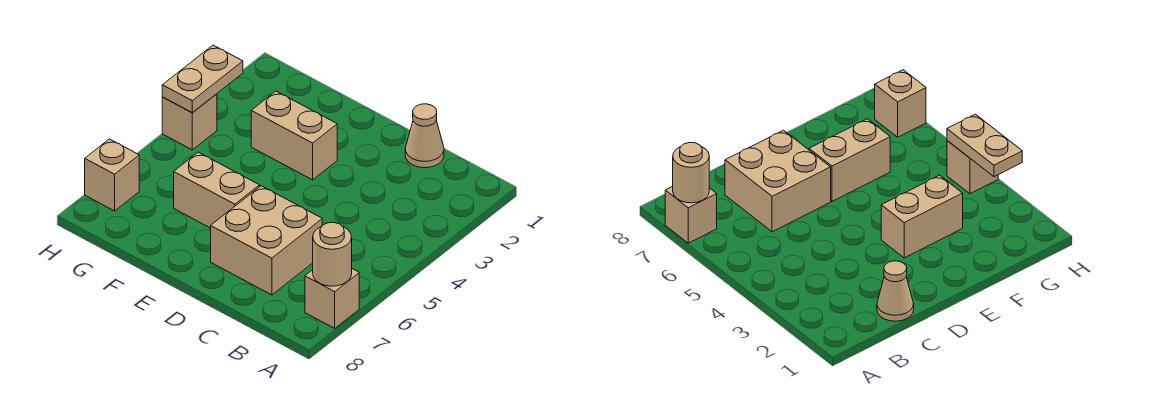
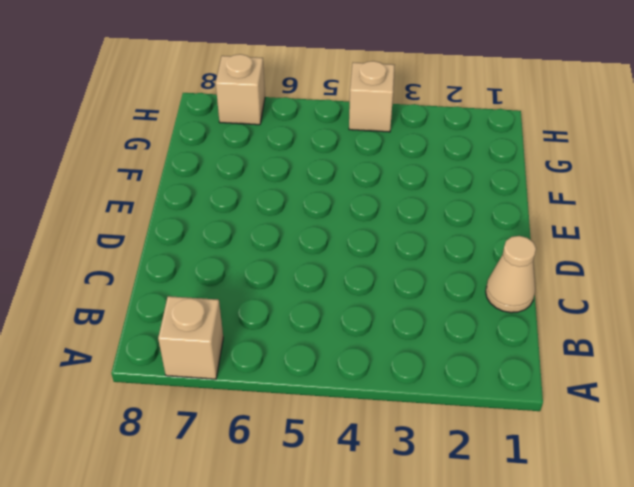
none -> tan brick C6:D7 level 1
none -> tan brick E3:F3 level 1

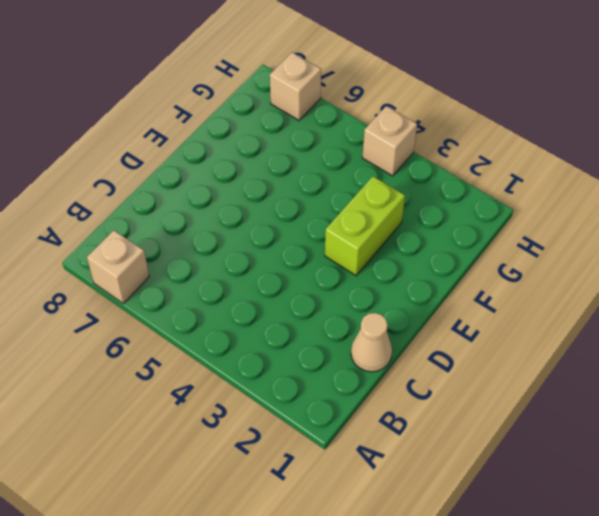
lime brick E3:F3 level 1 -> tan brick E3:F3 level 1
none -> tan brick C6:D7 level 1
none -> tan brick E6:F6 level 1

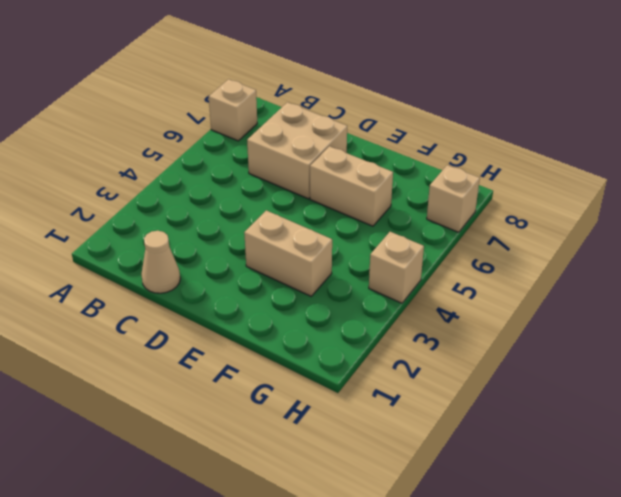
none -> tan round brick A7 level 2
none -> tan plate H3:H4 level 2

